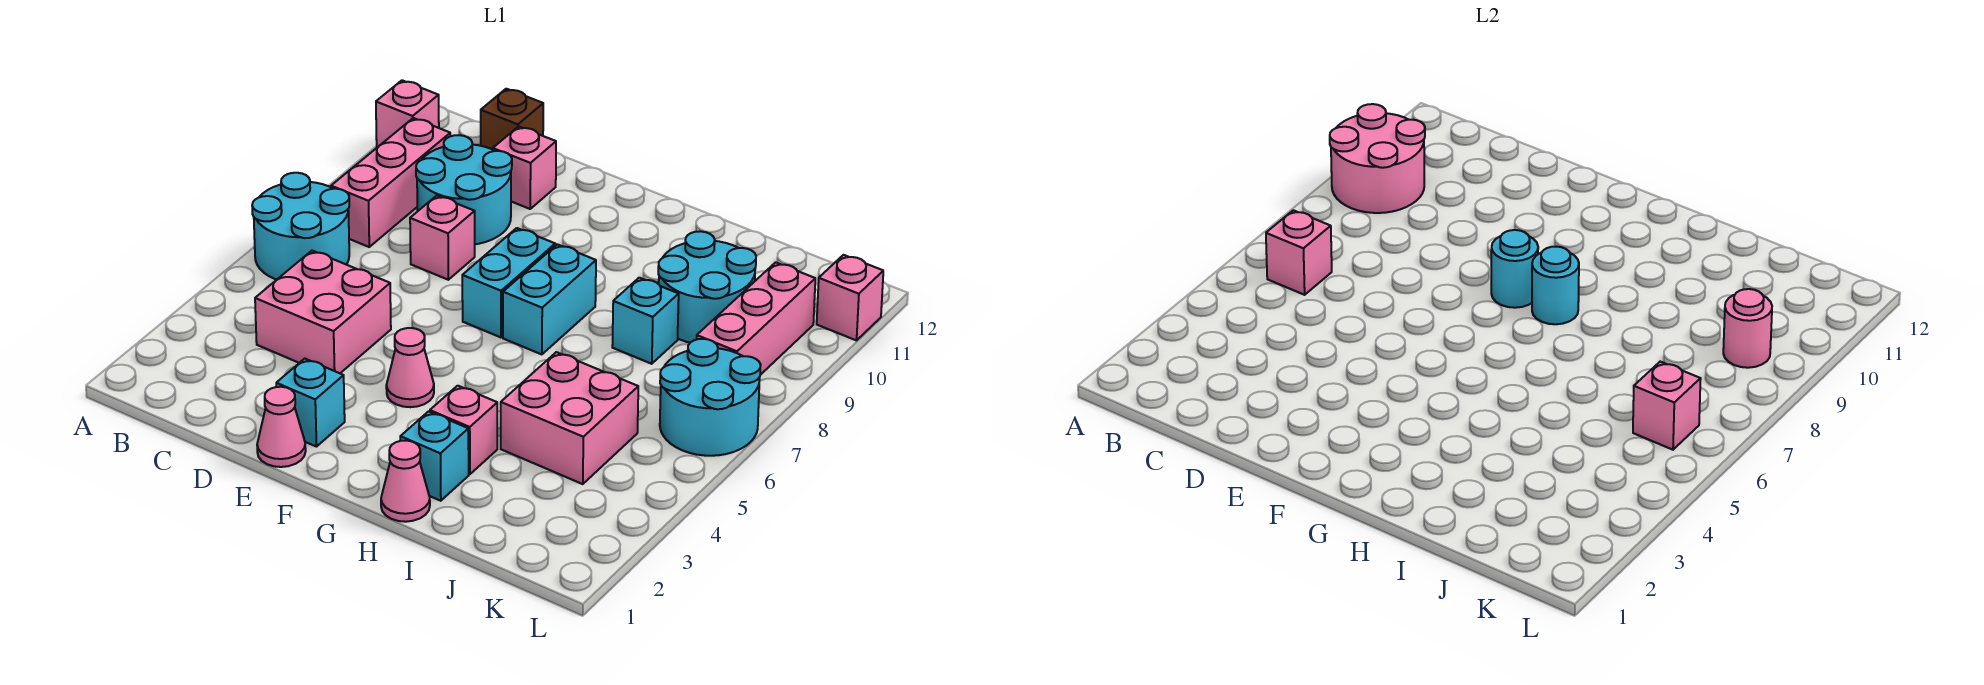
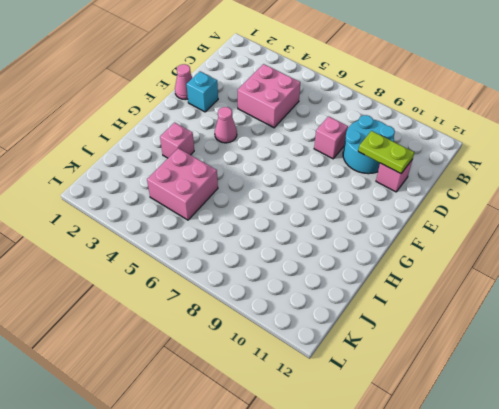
lime plate D10:D11 level 2 -> none
none -> cyan round brick A6:B7 level 1
none -> pink brick A11 level 1
none -> pink brick B8:B10 level 1

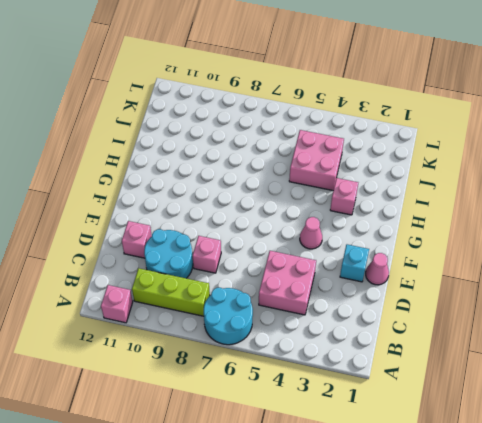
lime brick B8:B10 level 1 -> pink brick B8:B10 level 1
none -> brown brick C12 level 1
none -> cyan brick F7:F8 level 1
none -> cyan brick G7:G8 level 1

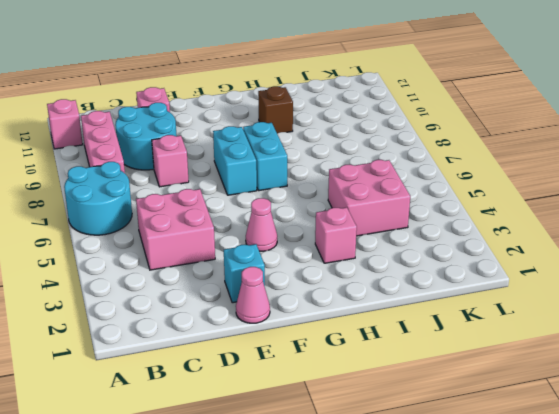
brown brick H10 level 1 -> brown brick C12 level 1
none -> pink cone H1 level 1
none -> cyan brick H2 level 1
none -> cyan brick I8 level 1

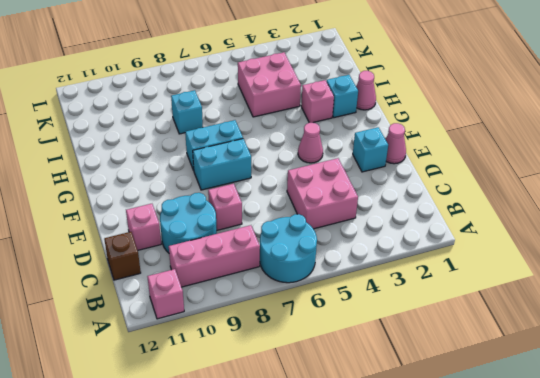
none -> cyan round brick I9:J10 level 1
none -> cyan round brick K6:L7 level 1
none -> pink brick K8:K10 level 1

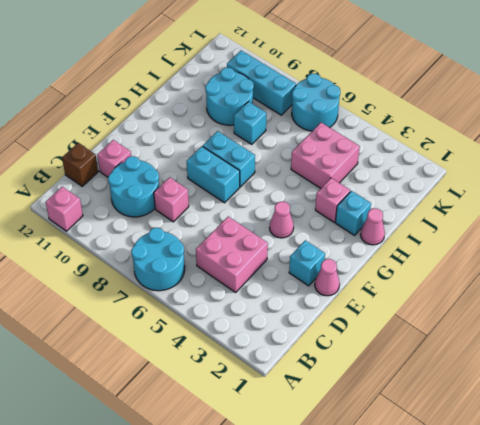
cyan brick K8:K10 level 1 -> pink brick K8:K10 level 1
none -> pink brick B8:B10 level 1
none -> pink brick L11 level 1
none -> pink round brick A9:B10 level 2

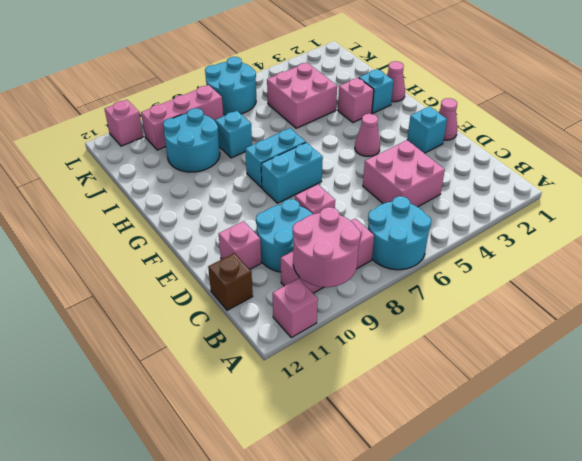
none -> pink brick B6 level 2
none -> cyan round brick F8 level 2
none -> cyan round brick G8 level 2

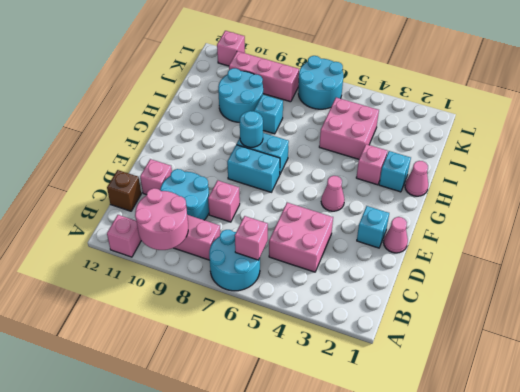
none -> cyan round brick F8 level 2
none -> pink brick K6 level 2
none -> pink round brick K9 level 2

